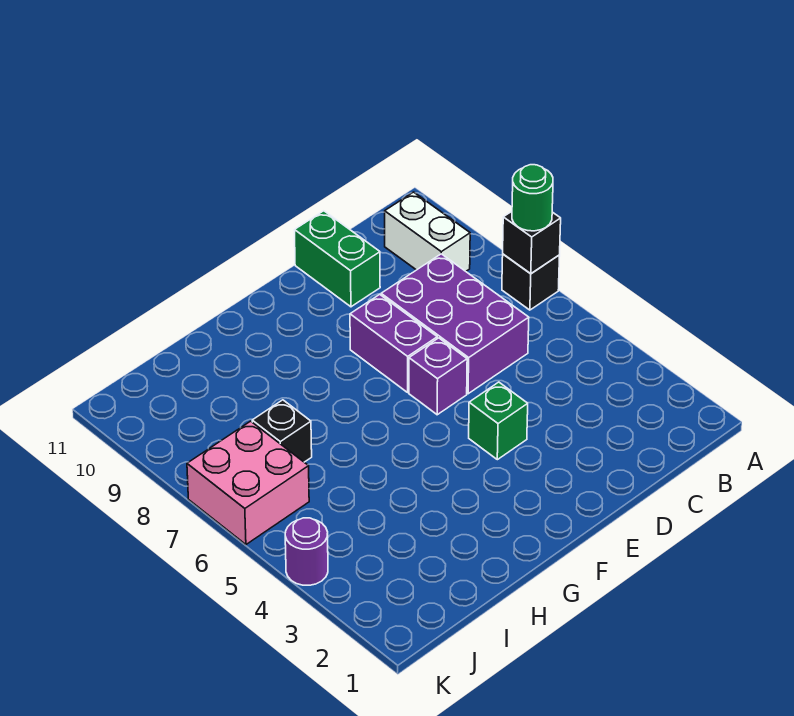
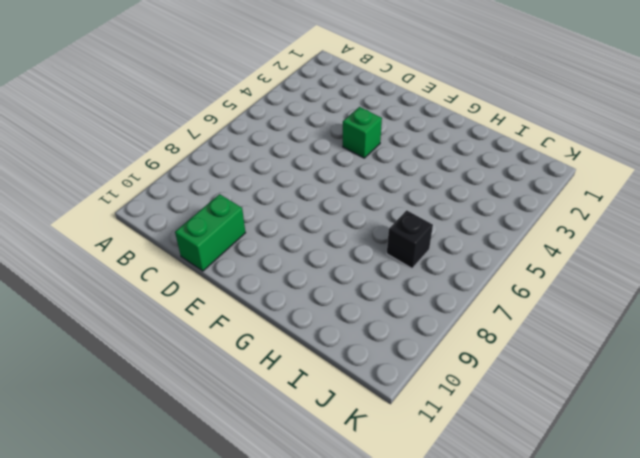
none -> black brick A7 level 1
none -> white brick B9:B10 level 1
none -> purple brick C6:D8 level 1

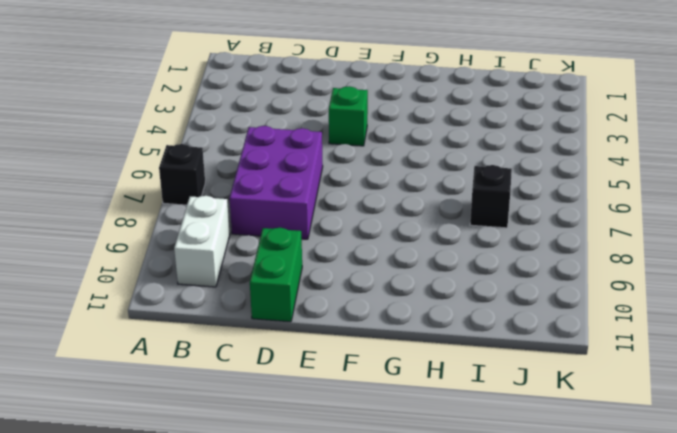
none -> purple brick E6 level 1
none -> purple brick E7:E8 level 1
none -> pink brick J6:K7 level 1

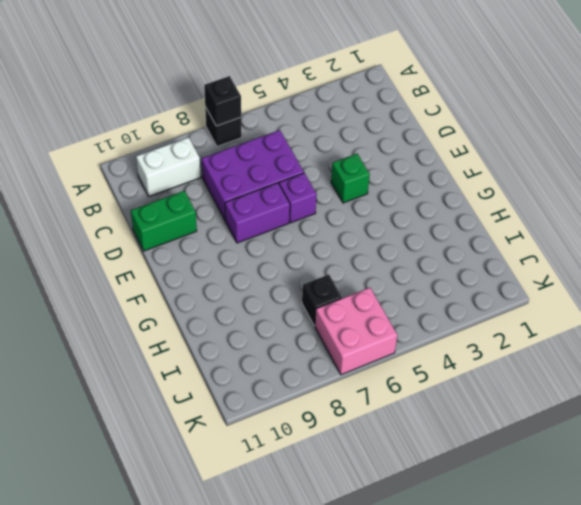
none -> purple round brick K4 level 1
none -> green round brick A7 level 3

